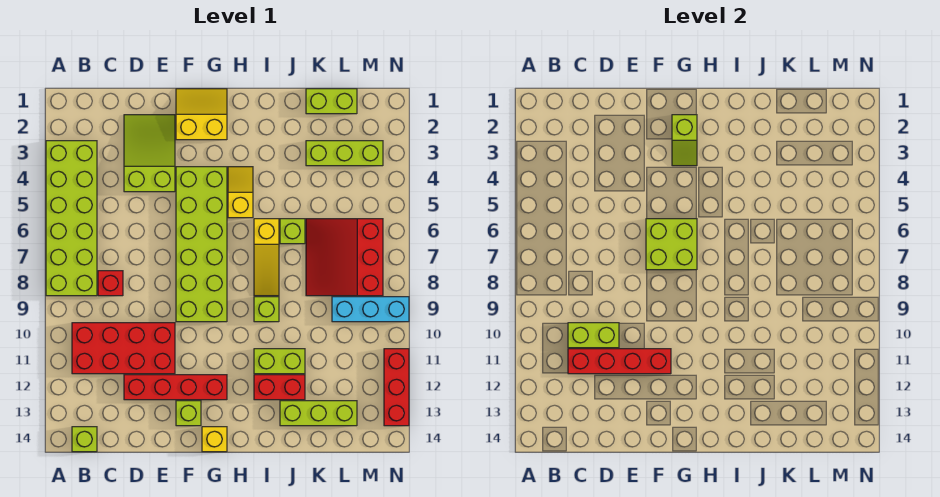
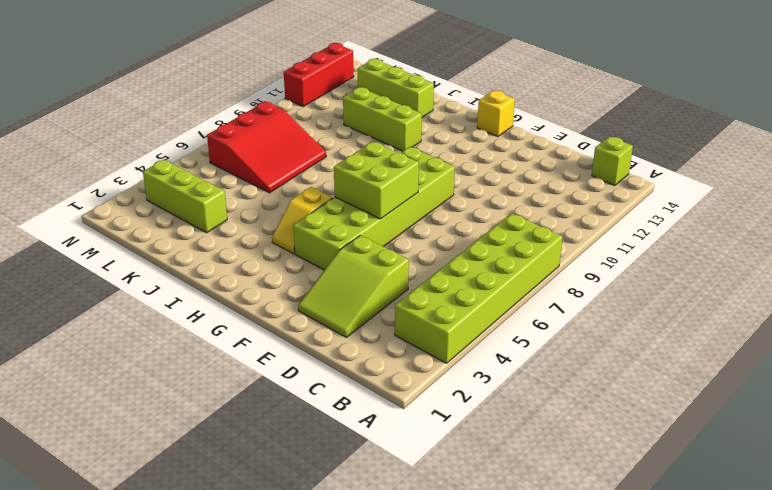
lime brick I11:K11 level 1 -> lime brick I11:J11 level 1
none -> red brick B10:E11 level 1
none -> red brick C8 level 1
none -> red brick D12:G12 level 1

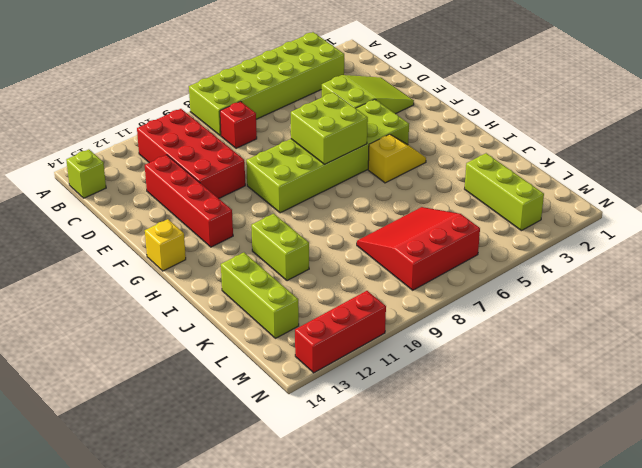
none -> yellow slope F1:G2 level 1 top 2
none -> lime brick F13 level 1
none -> yellow slope I6:I8 level 1 top 6

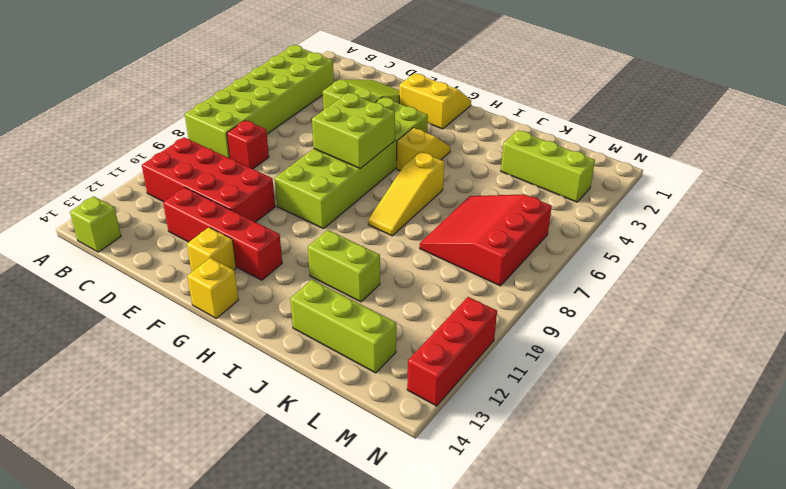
yellow brick F13 level 1 -> lime brick F13 level 1
none -> lime brick I9 level 1
none -> red brick I12:J12 level 1
none -> lime brick J6 level 1

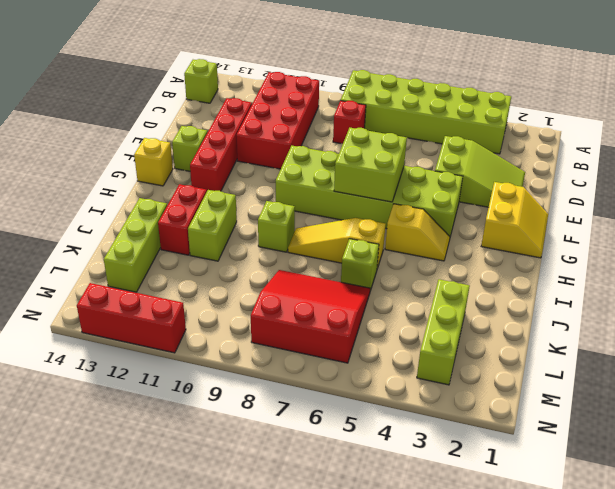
none -> lime brick K1:L1 level 1
none -> cyan brick L9:N9 level 1
none -> lime brick C10:D10 level 2

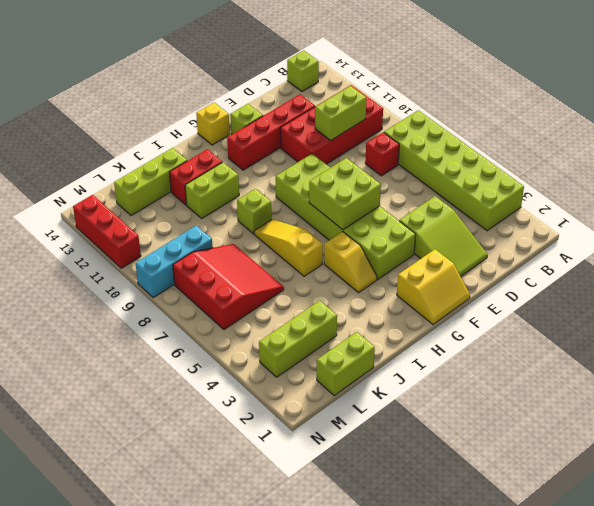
none -> lime brick J6 level 1
none -> red brick C11:F11 level 2
none -> lime slope G2:G3 level 2 top 2

